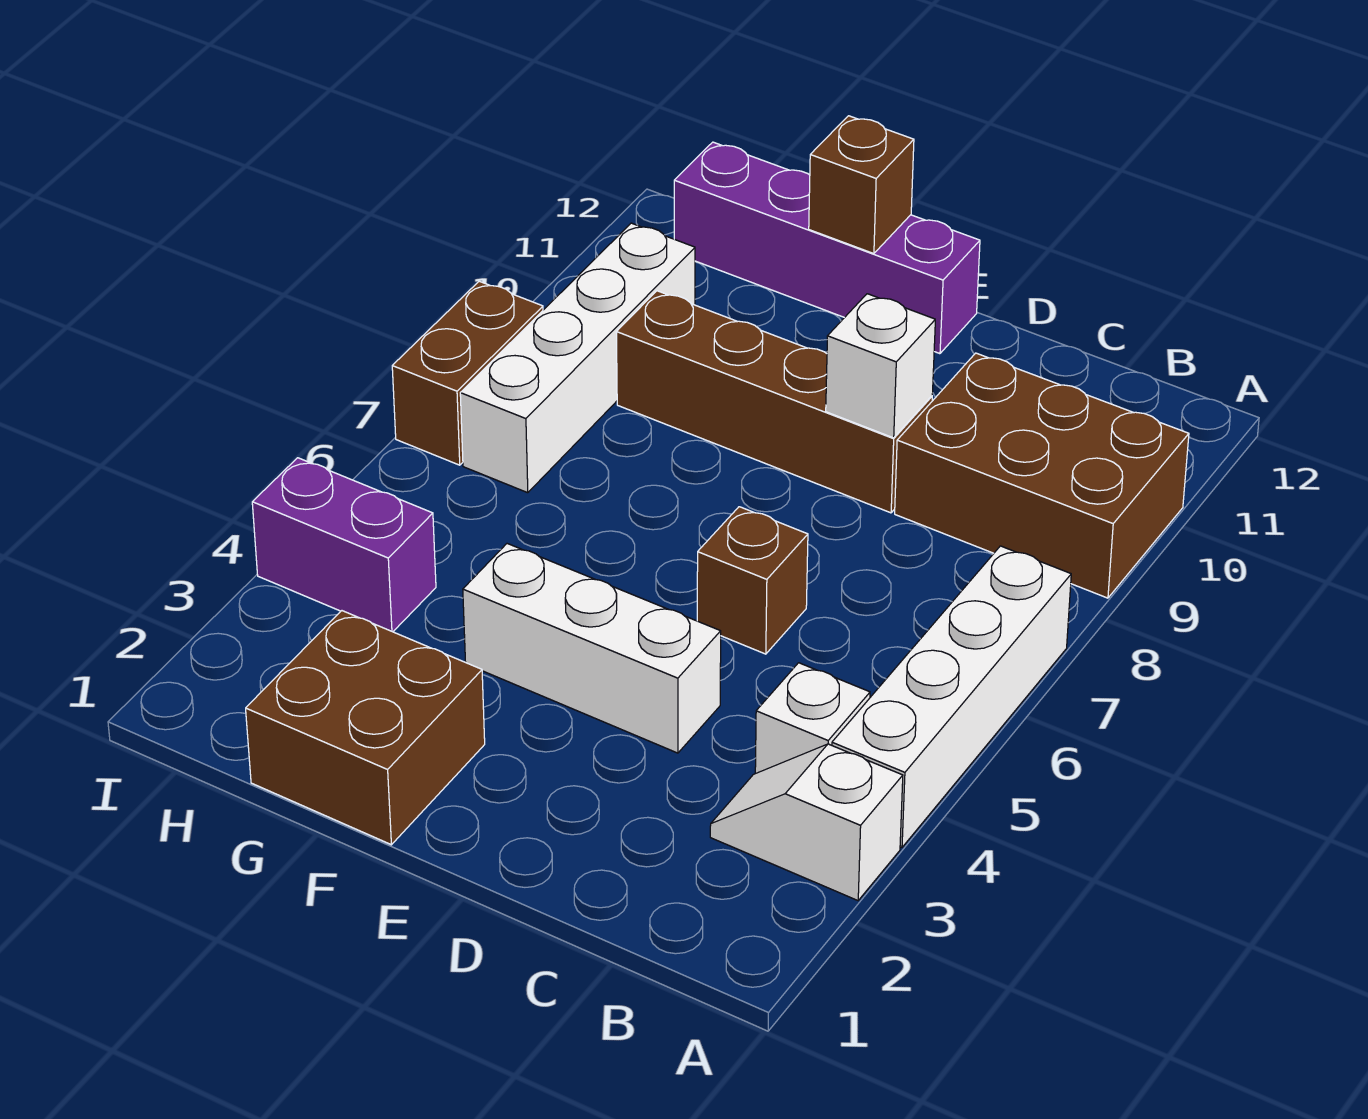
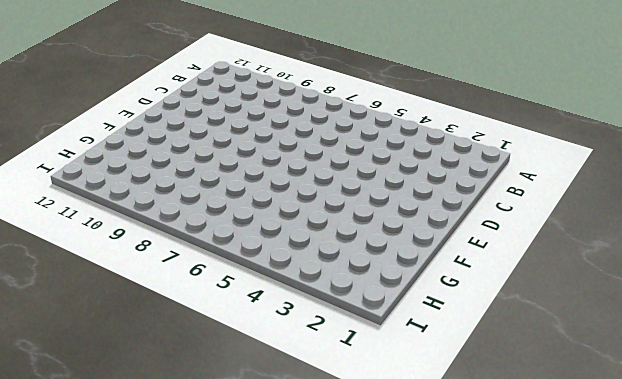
none -> white slope A3:B3 level 1 top A
none -> white brick A4:A7 level 1
none -> brown brick A9:C10 level 1

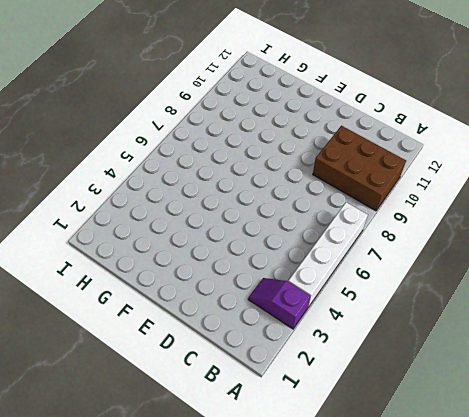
purple slope A3:B3 level 1 top A -> white slope A3:B3 level 1 top A
none -> white brick B4 level 1
none -> white brick D4:F4 level 1
none -> brown brick D6 level 1

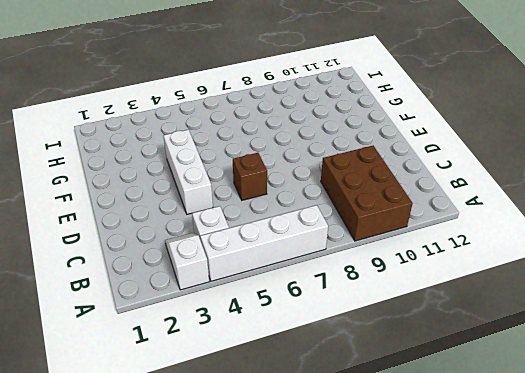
none -> brown brick D9:G9 level 1
none -> purple brick E12:H12 level 1
none -> brown brick F1:G2 level 1

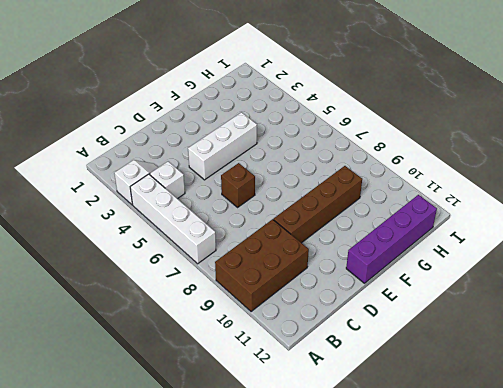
none -> brown brick F1:G2 level 1
none -> purple brick H4:I4 level 1
none -> white brick H7:H10 level 1

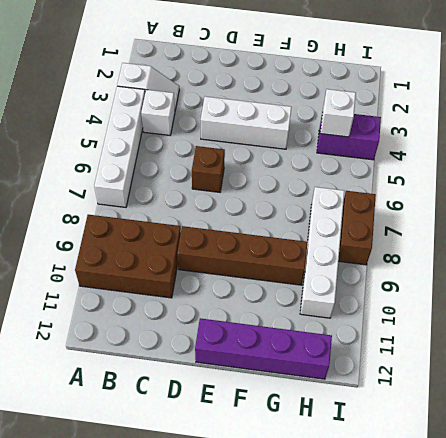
white brick H4 level 2 -> white brick D9 level 2
none -> brown brick F1:G2 level 1
none -> brown brick F12 level 2

